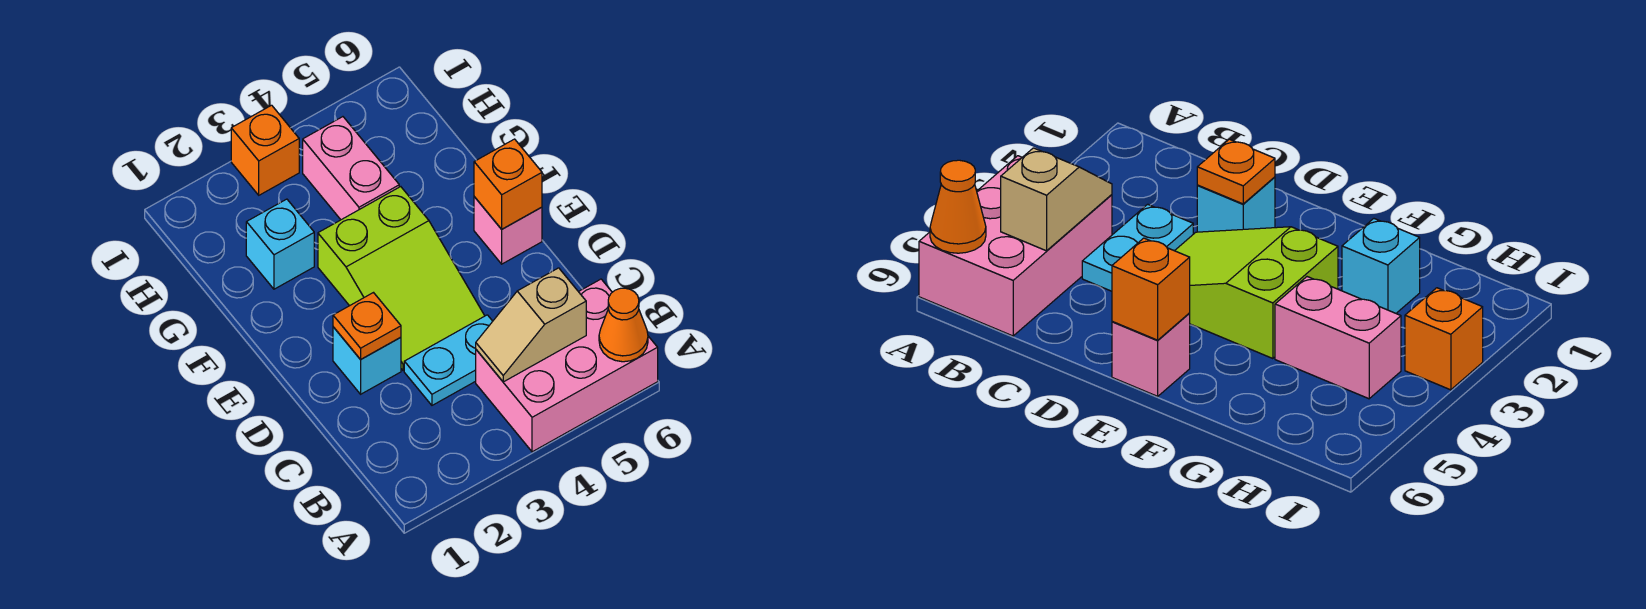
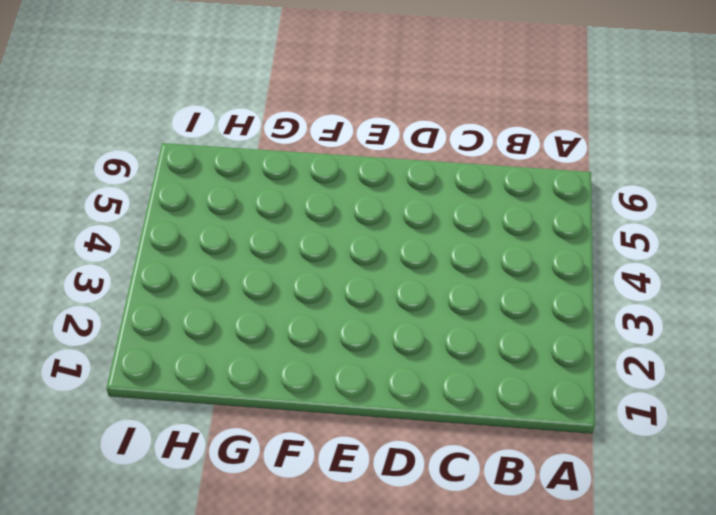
none -> pink brick A4:B6 level 1
none -> cyan plate C3:C4 level 1
none -> cyan brick D2 level 1

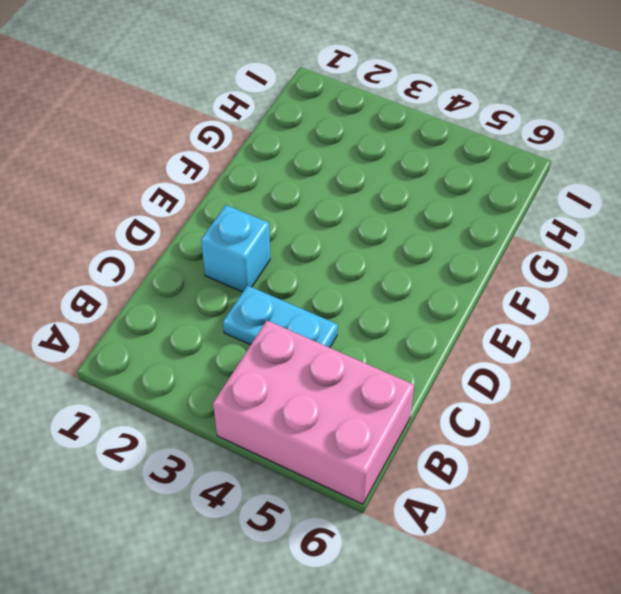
none -> lime slope D3:F4 level 1 top F
none -> pink brick E6 level 1
none -> cyan brick G2 level 1

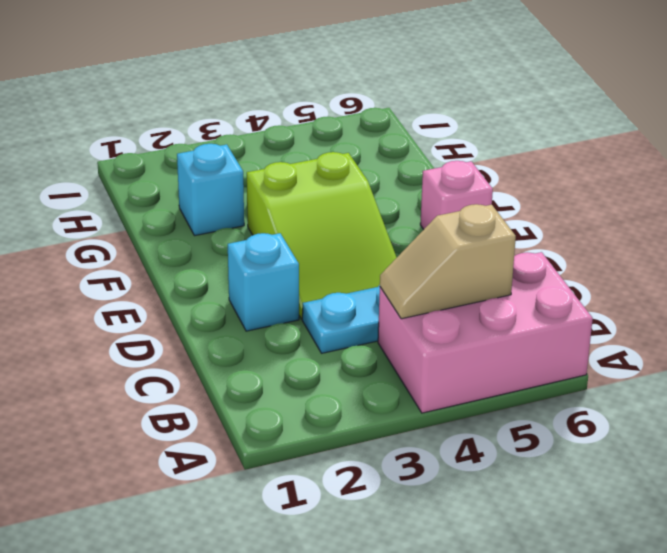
none -> pink brick G4:H4 level 1
none -> orange brick I3 level 1
none -> orange cone A6 level 2

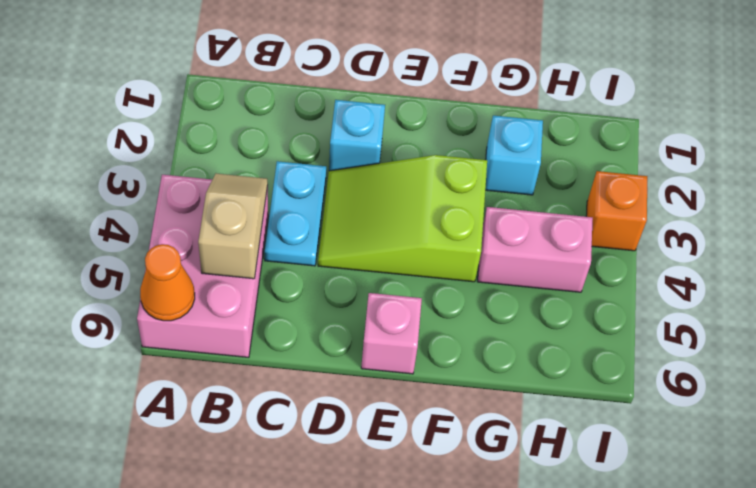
none -> orange plate D2 level 2
none -> orange brick E6 level 2

